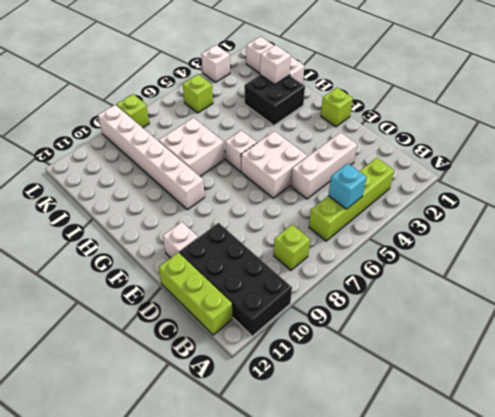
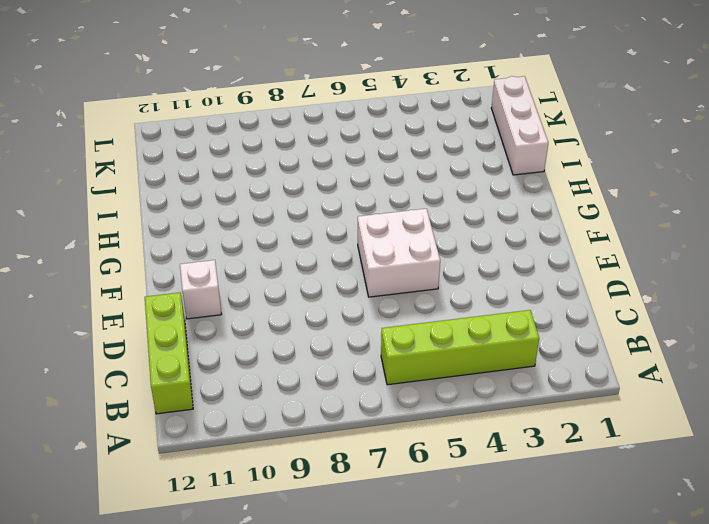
none -> black brick A10:D11 level 1
none -> lime brick B8 level 1
none -> white brick D3:D5 level 1

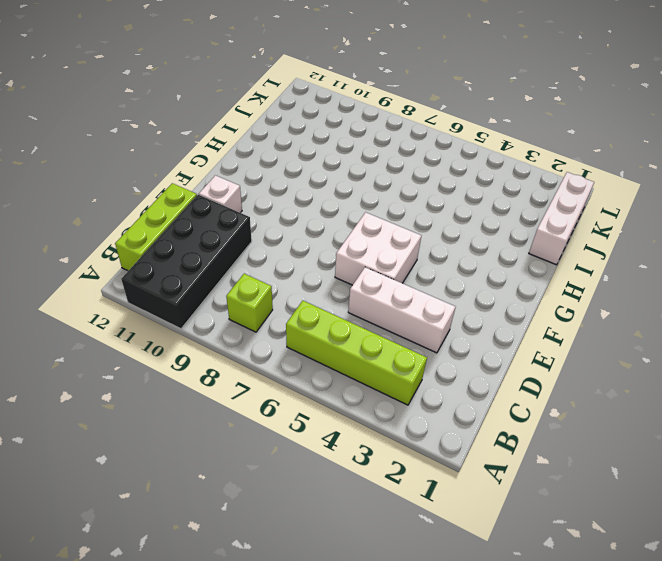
none -> lime brick F1 level 1
none -> white brick G6 level 1
none -> white brick G9:L9 level 1

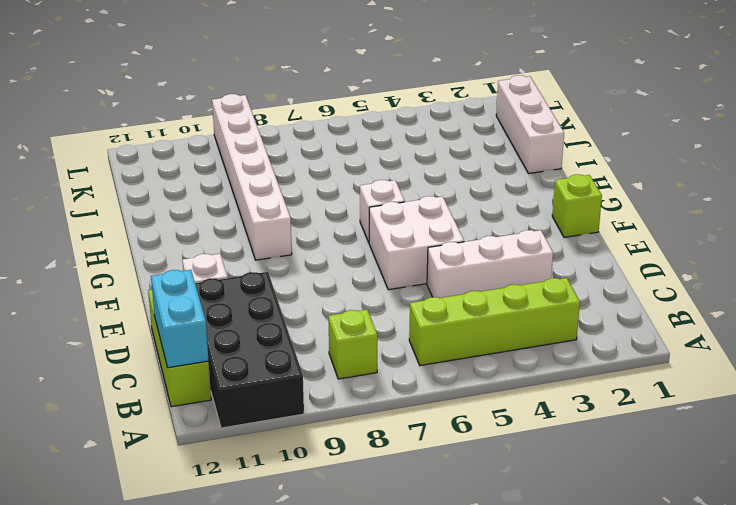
cyan brick B12:C12 level 2 -> none
none -> black brick H2:I3 level 1
none -> white brick H7:I8 level 1
none -> lime brick K5 level 1

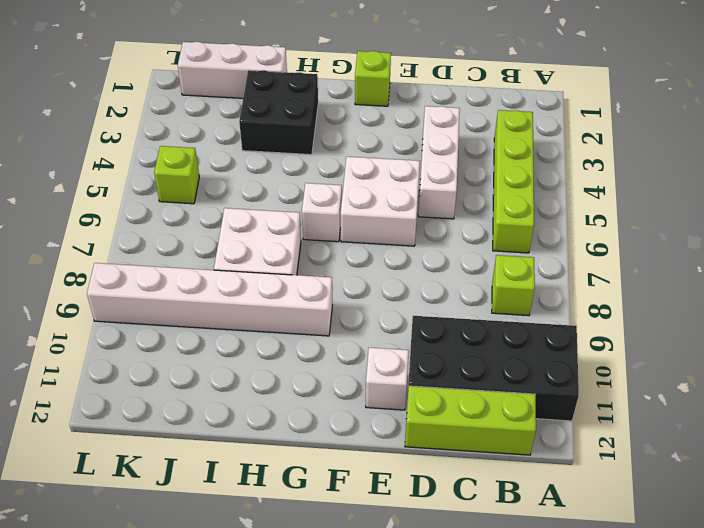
none -> white brick L3 level 1
none -> lime brick L8 level 1
none -> cyan brick B5 level 2

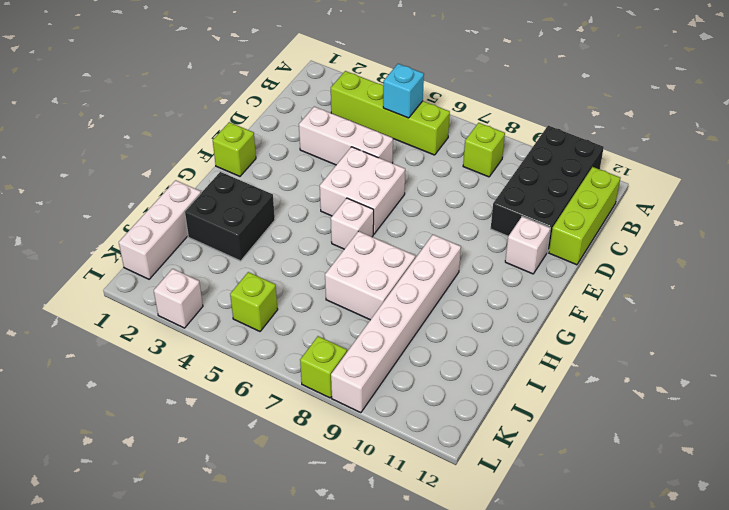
none -> white brick I2 level 2

